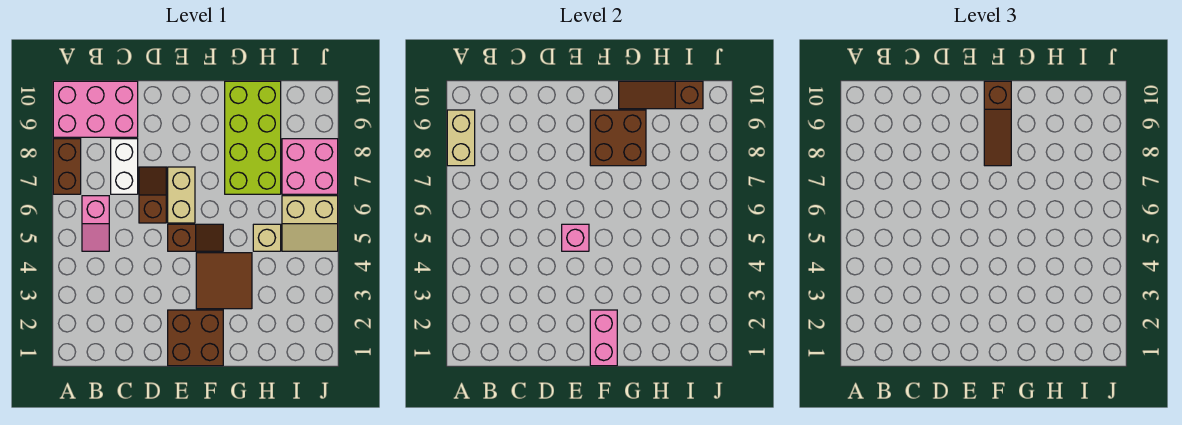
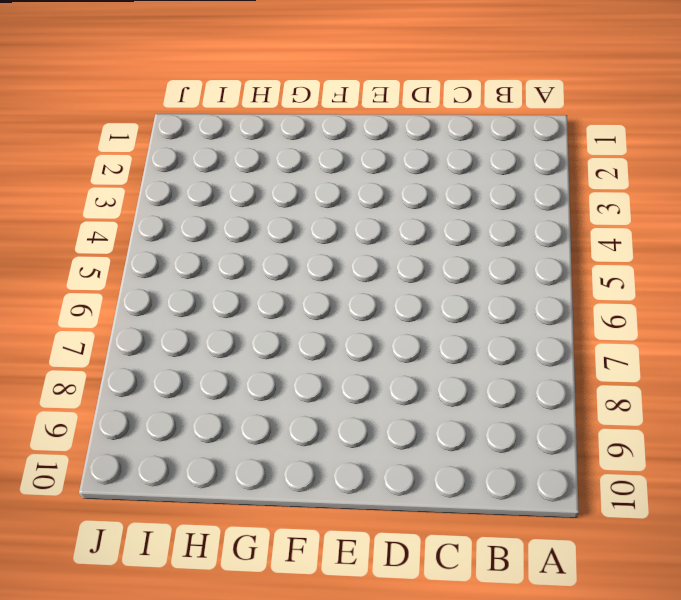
none -> brown brick A7:A8 level 1
none -> pink brick A9:C10 level 1
none -> pink slope B5:B6 level 1 top 6

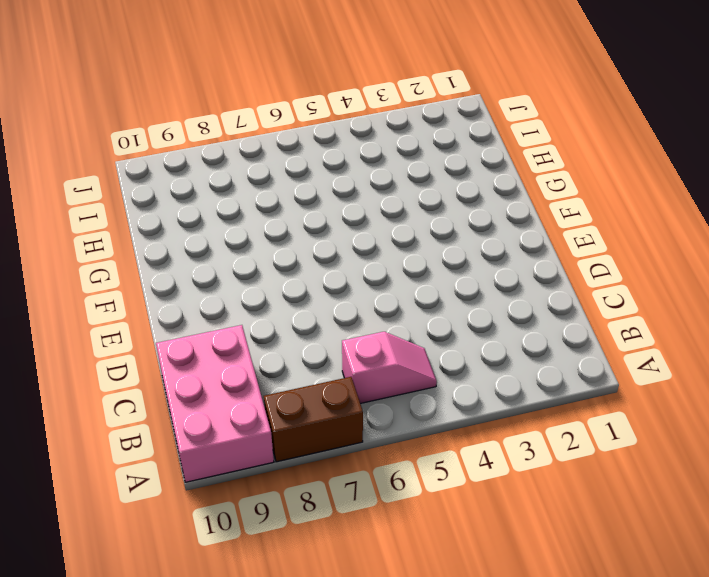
none -> white brick C7:C8 level 1
none -> brown slope D6:D7 level 1 top 6
none -> brown brick E1:F2 level 1

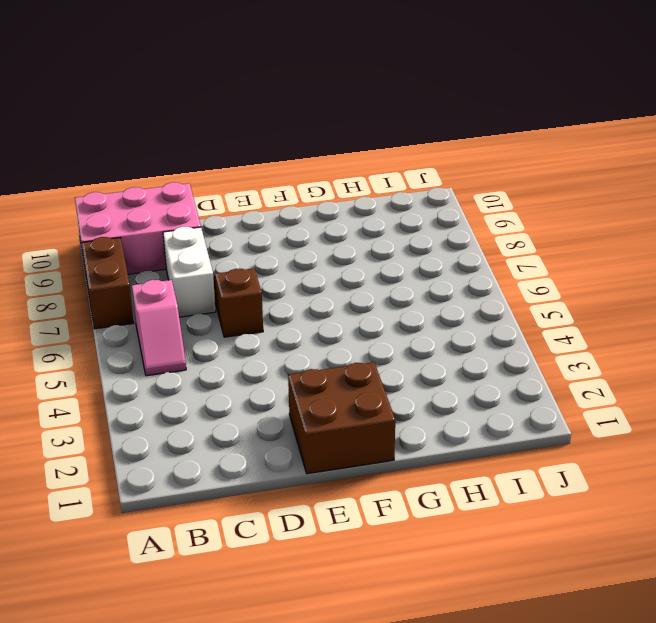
none -> brown slope E5:F5 level 1 top E
none -> tan brick E6:E7 level 1
none -> brown tile F3:G4 level 1

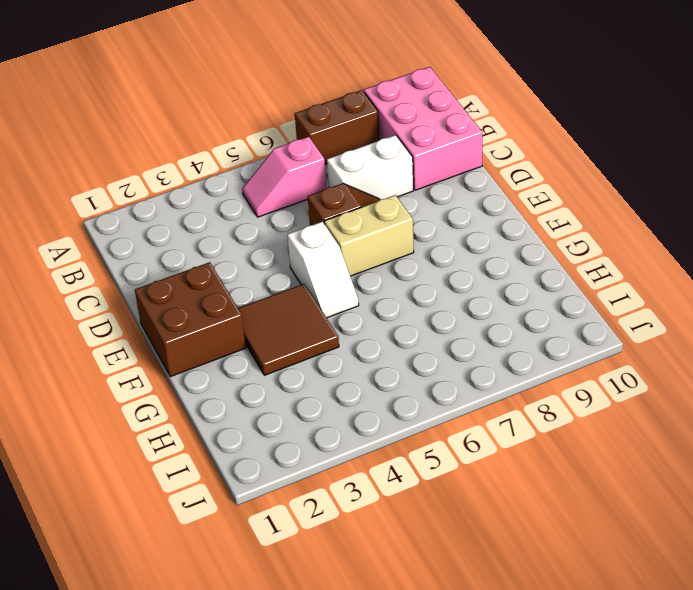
white slope E5:F5 level 1 top E -> brown slope E5:F5 level 1 top E
none -> lime brick G7:H10 level 1
none -> tan brick H5 level 1
none -> tan slope I5:J6 level 1 top 6

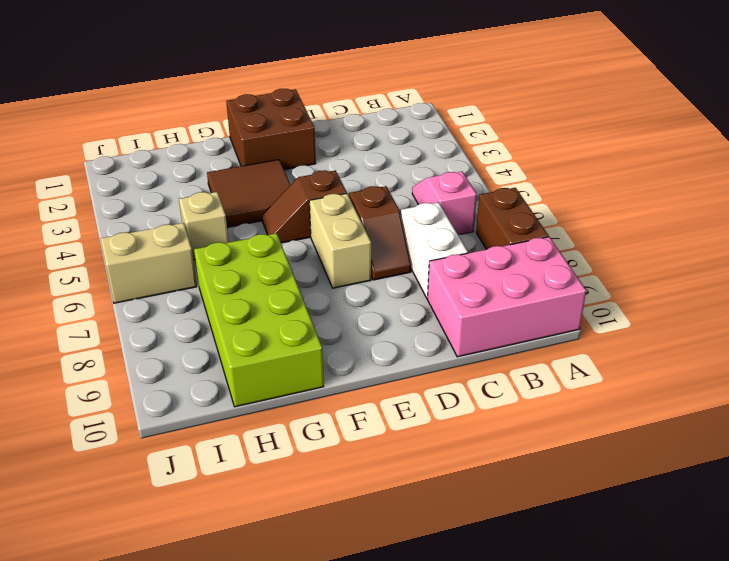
none -> pink brick I7:J8 level 1
none -> tan brick A8:A9 level 2
none -> pink brick E5 level 2

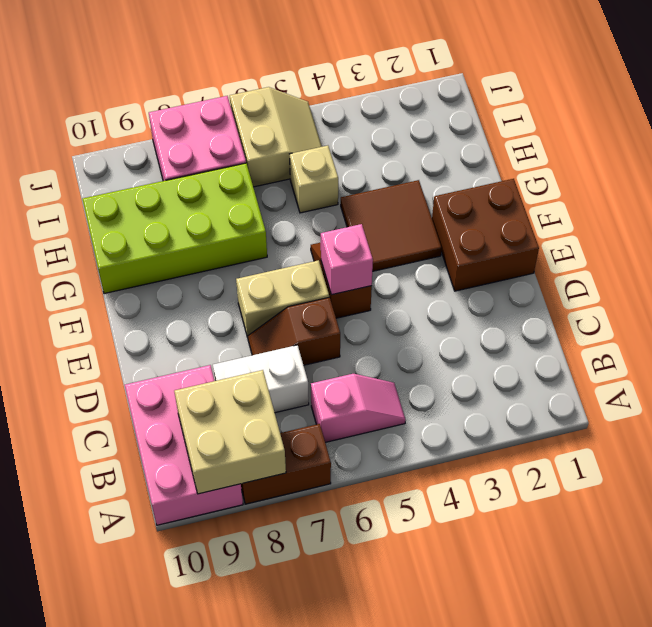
tan brick A8:B9 level 2 -> tan brick A8:A9 level 2
none -> pink brick F1:F2 level 2
none -> brown brick F8:G9 level 2
none -> brown slope G10:I10 level 2 top I

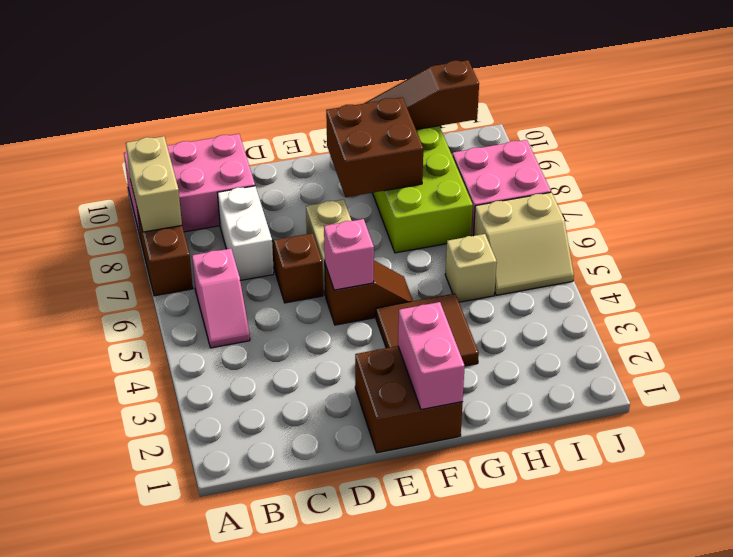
none -> brown slope F8:F10 level 3 top 10

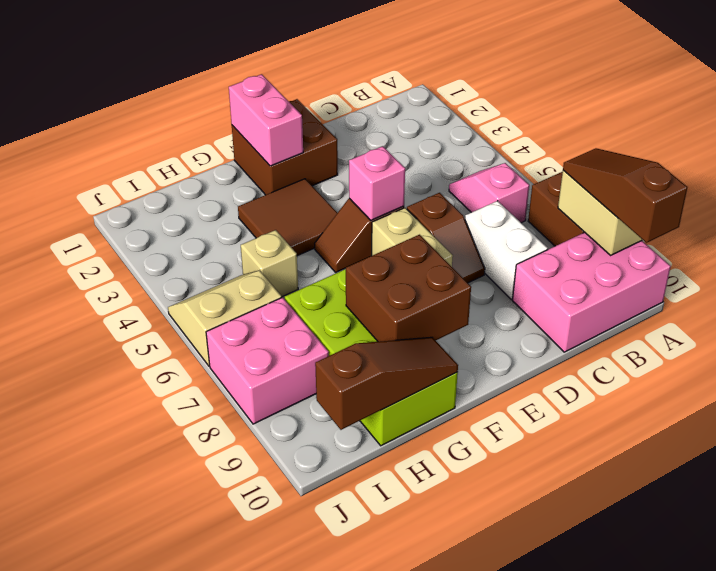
brown slope A8:A10 level 3 top 10 -> brown slope F8:F10 level 3 top 10

